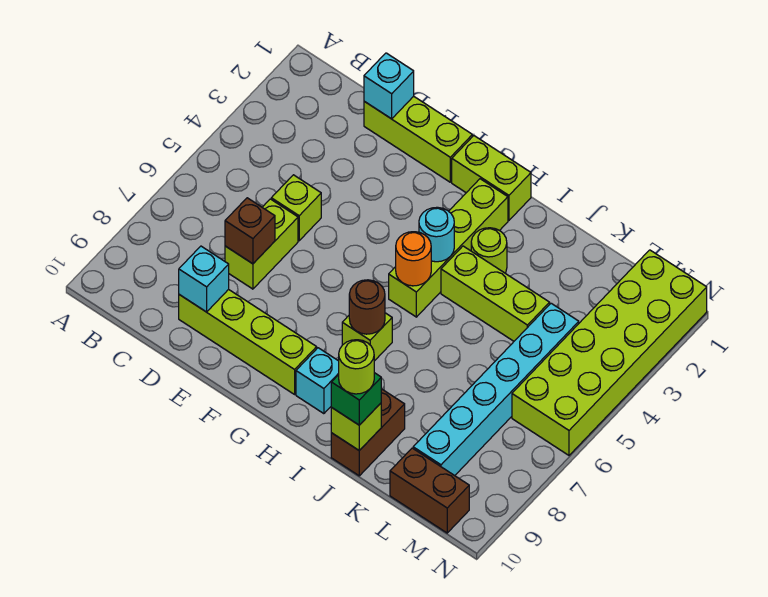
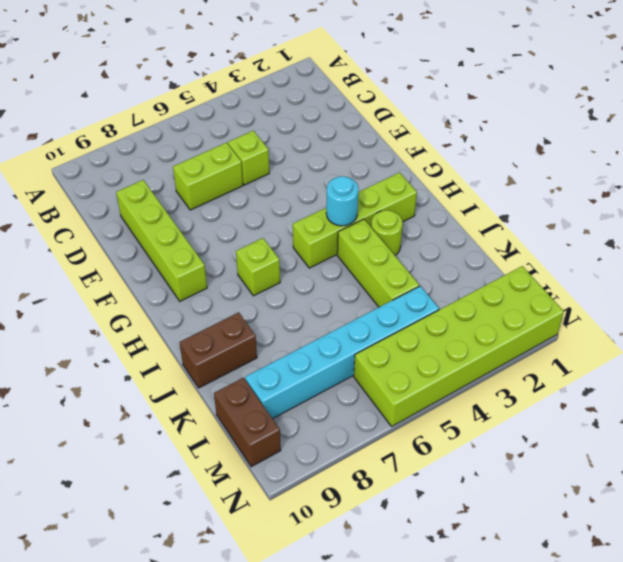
none -> lime brick D1:F1 level 1
none -> lime brick G1:H1 level 1
none -> cyan brick H9 level 1

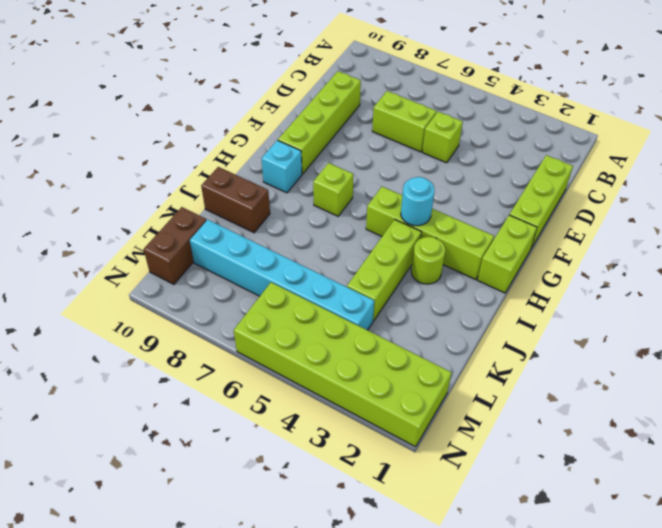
none -> cyan brick D1 level 2
none -> brown brick D7 level 2
none -> cyan brick D9 level 2

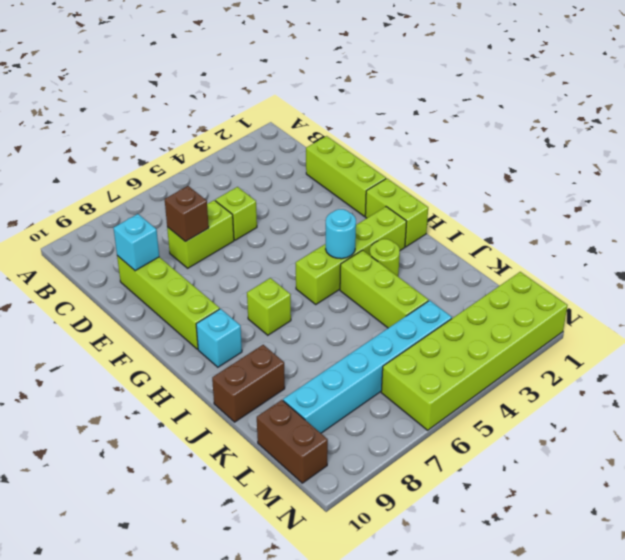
none -> cyan brick D1 level 2
none -> orange round brick H5 level 2
none -> brown round brick H7 level 2

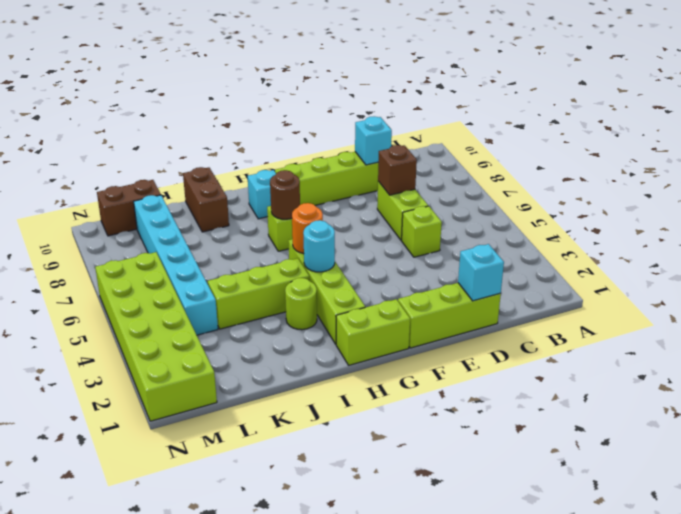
none -> lime brick J10 level 2
none -> green brick J10 level 3
none -> lime round brick J10 level 4

